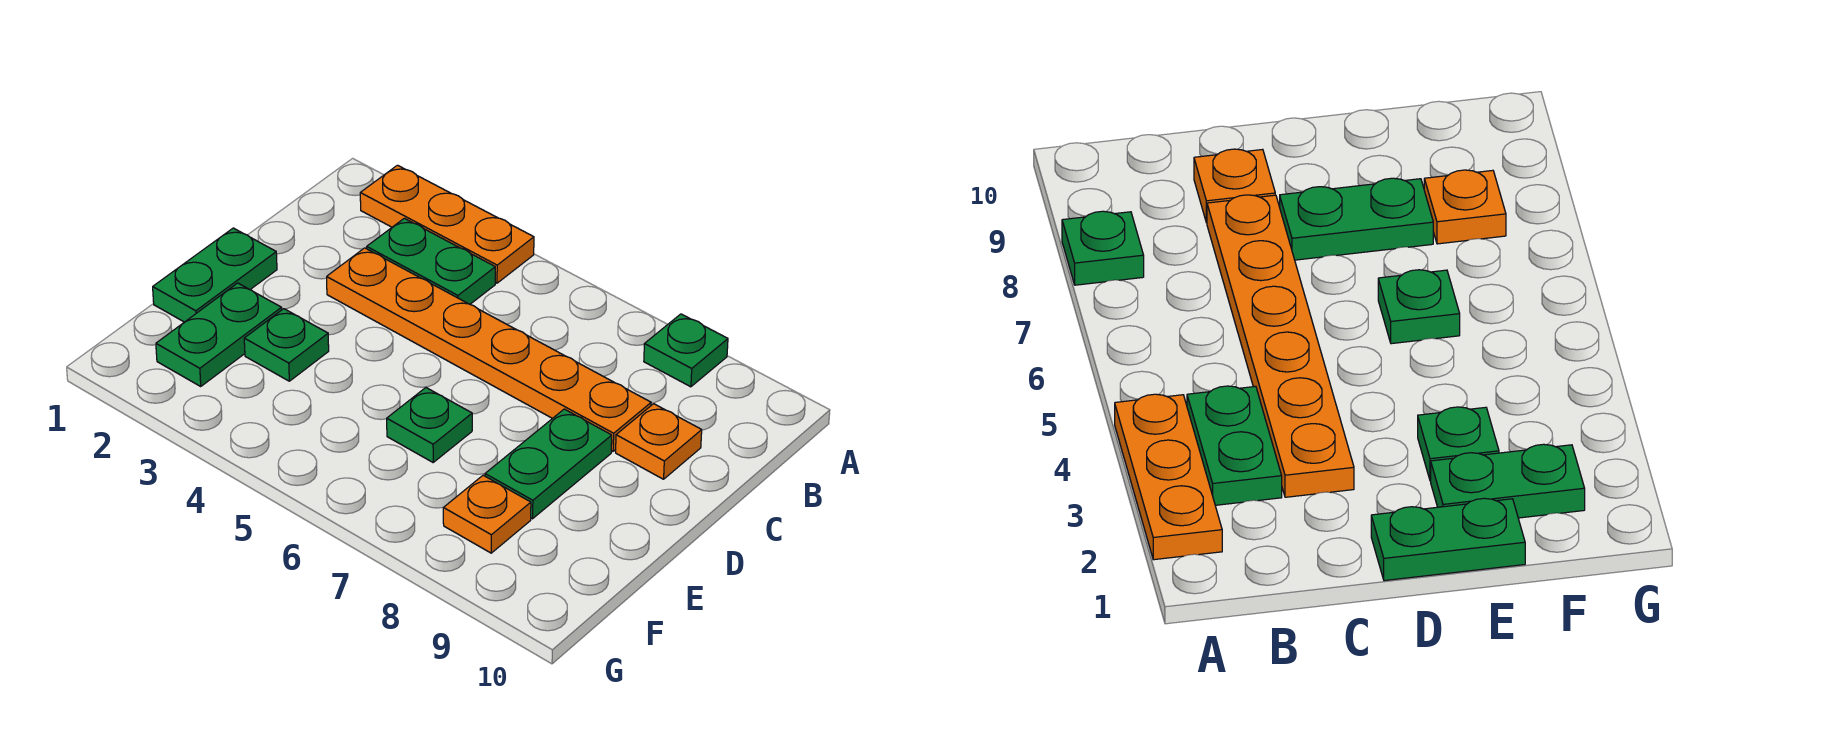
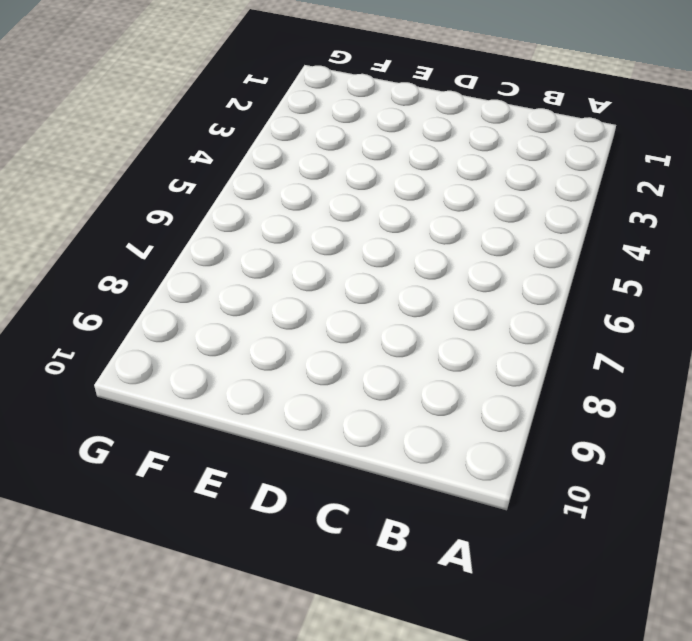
none -> orange plate A2:A4 level 1
none -> green plate A8 level 1

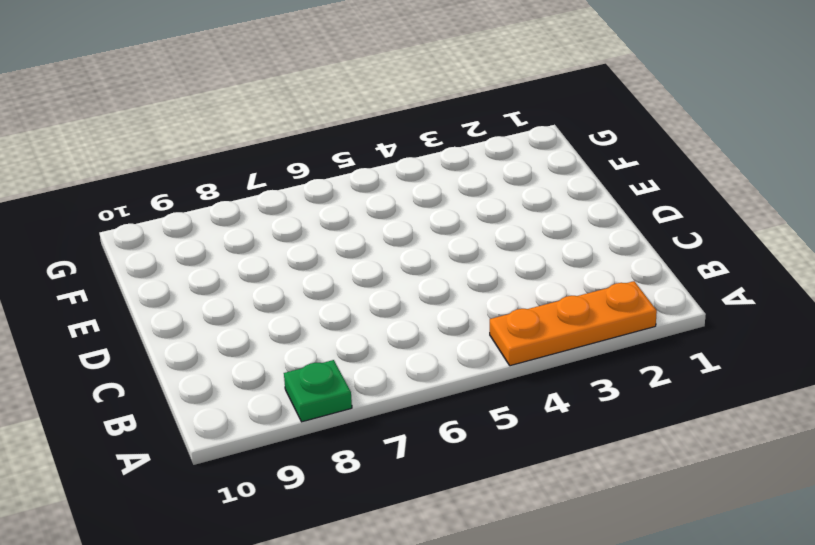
none -> green plate B3:B4 level 1
none -> orange plate C3:C8 level 1

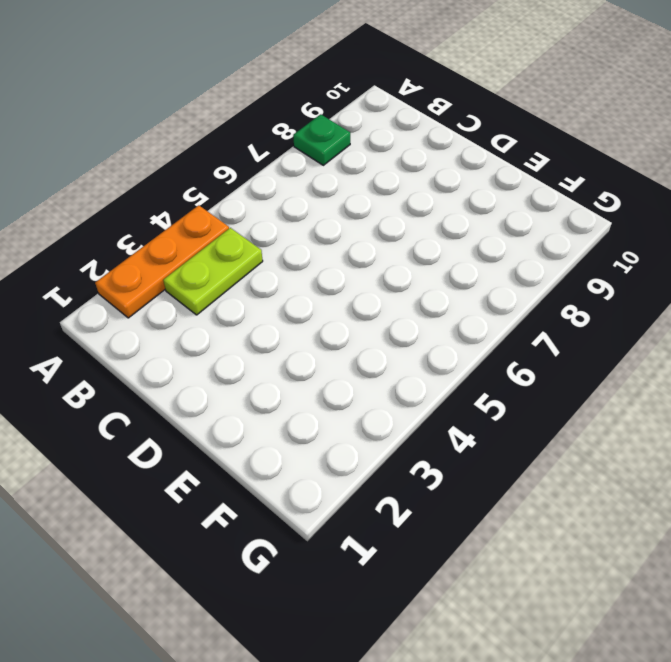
lime plate B3:B4 level 1 -> green plate B3:B4 level 1
none -> orange plate C3:C8 level 1
none -> orange plate C9 level 1

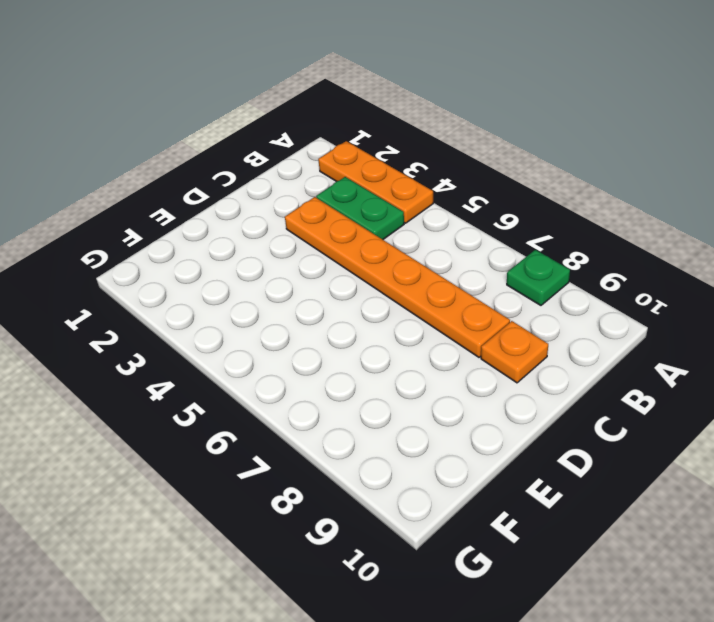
none -> green plate D1:E1 level 1
none -> green plate D8:E8 level 1

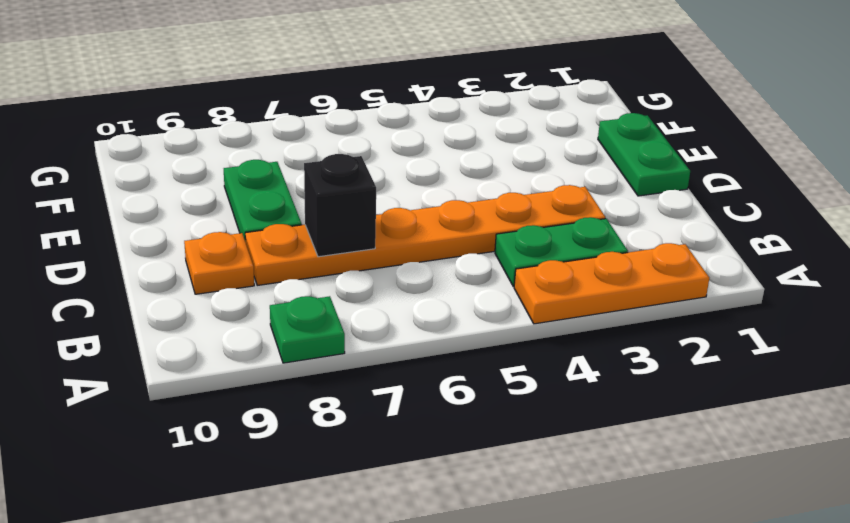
black brick C7 level 2 -> none
none -> green plate E2:F2 level 1
none -> green plate E3 level 1

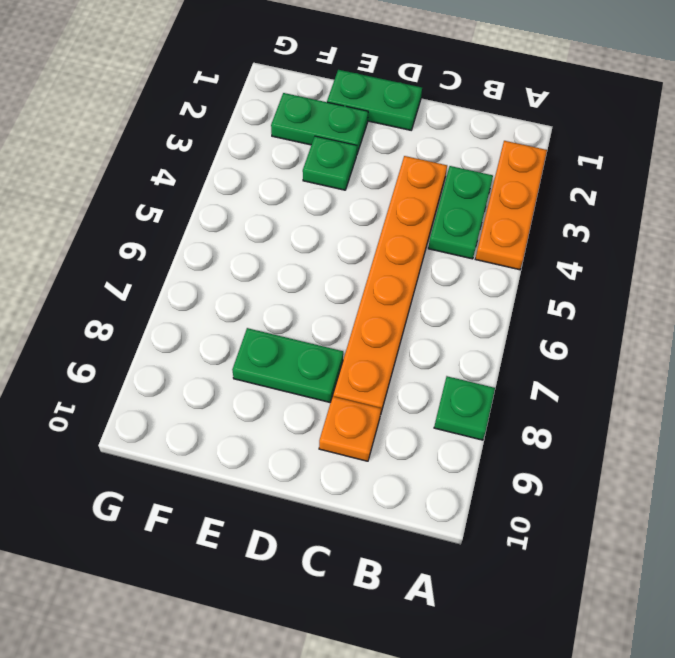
none -> green plate E6 level 1
none -> orange plate F8 level 1

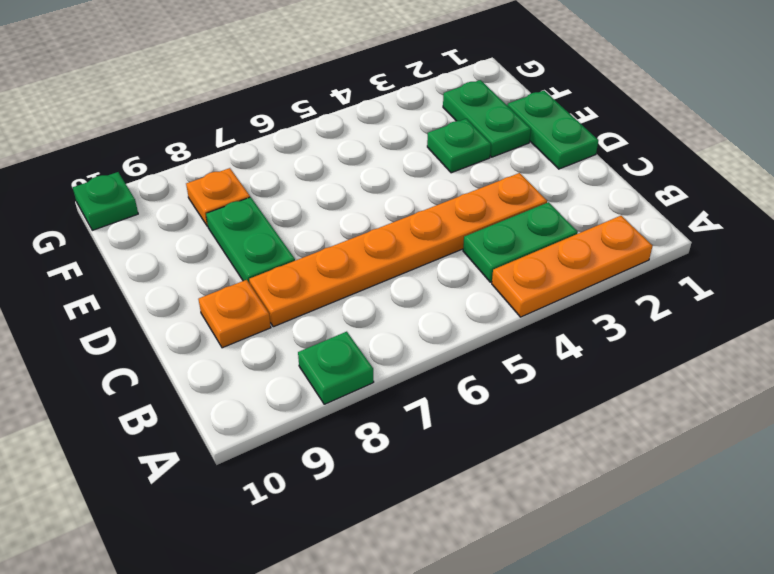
green plate G10 level 1 -> green plate E6 level 1

